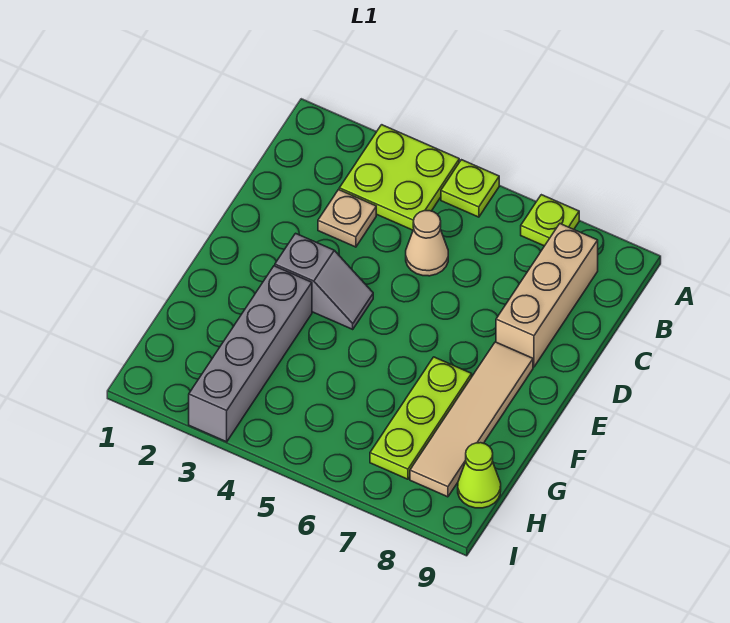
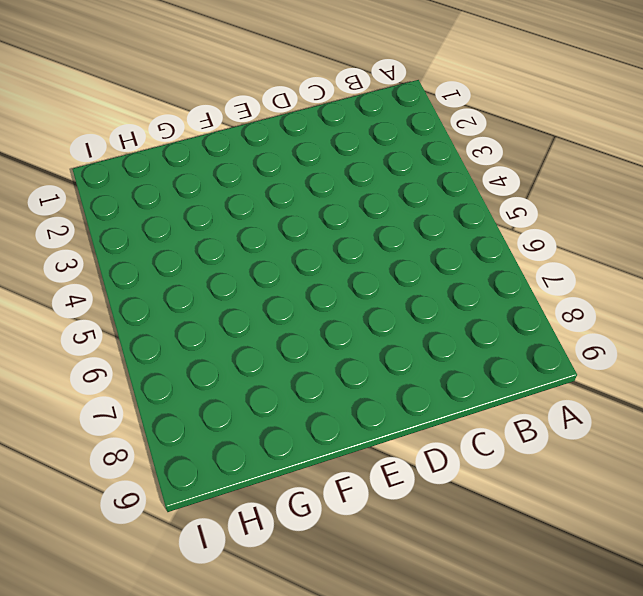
none -> lime plate A3:B4 level 1
none -> lime plate A5 level 1

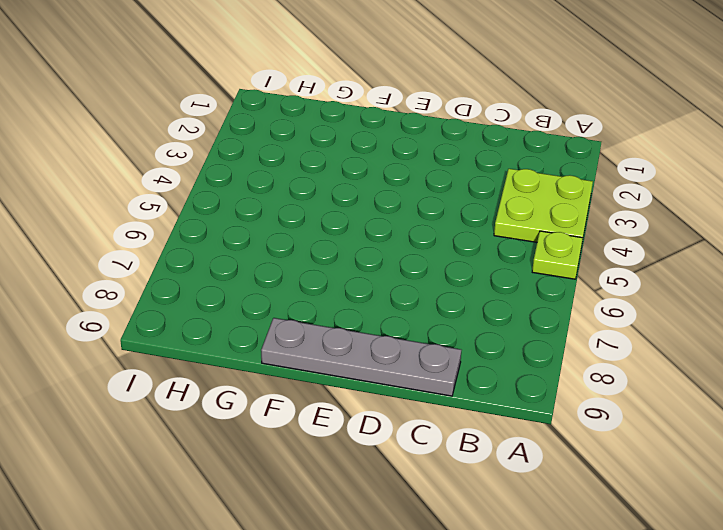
grey plate C9:F9 level 1 -> none
none -> lime plate A7 level 1
none -> tan brick B8:D8 level 1

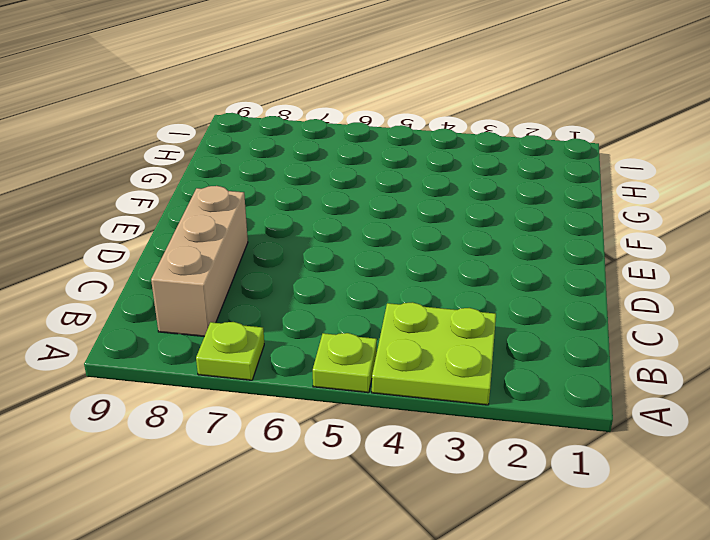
none -> tan plate C3 level 1
none -> tan cone C5 level 1

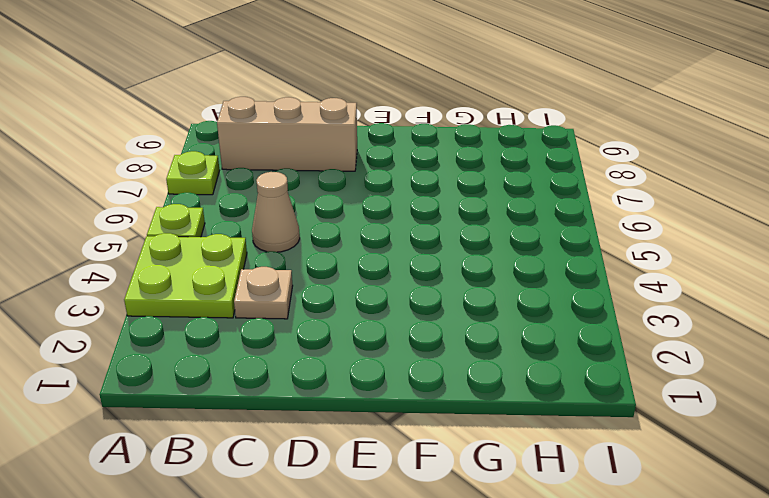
none -> grey slope E3:E4 level 1 top 3
none -> tan tile E8:H8 level 1

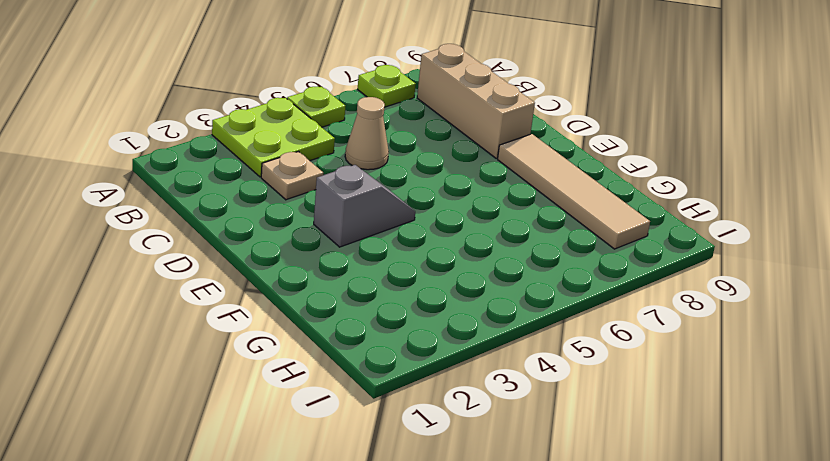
none -> grey brick F3:I3 level 1
none -> lime plate F7:H7 level 1

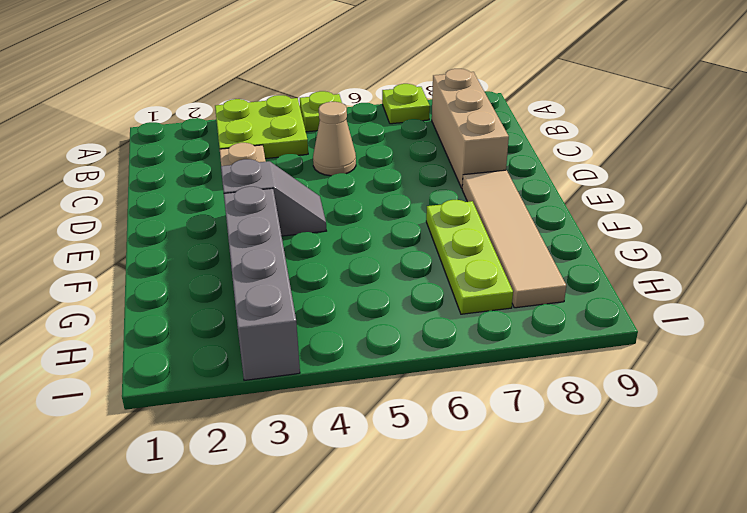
none -> lime cone H9 level 1

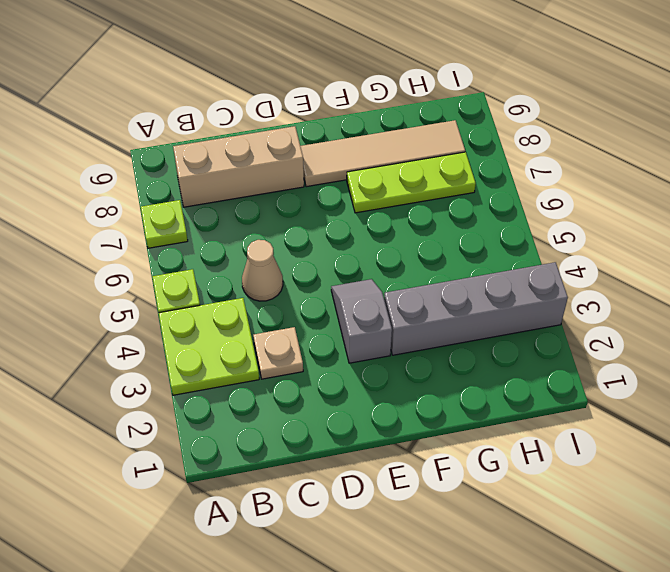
none -> lime cone H9 level 1

